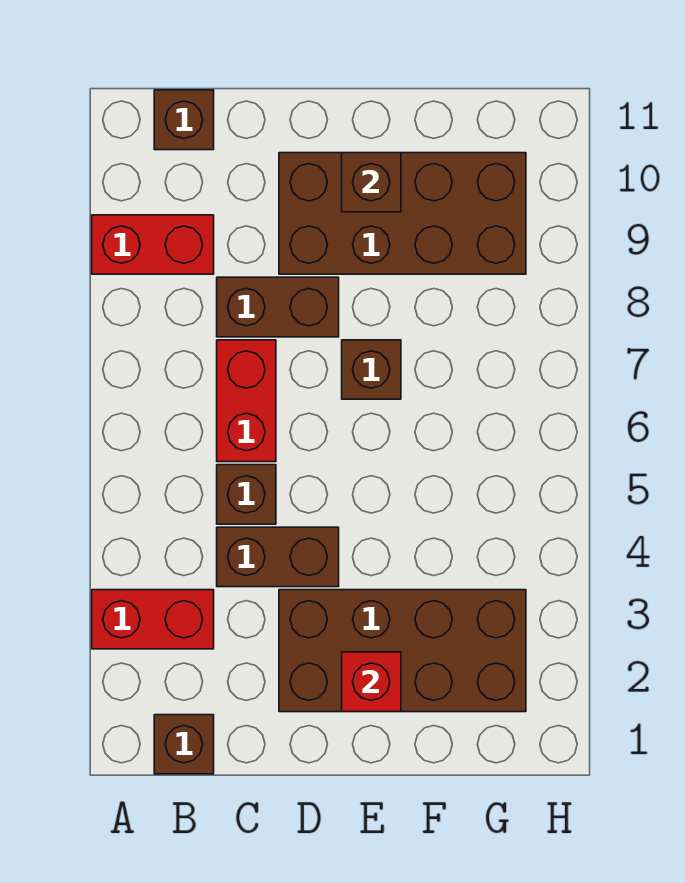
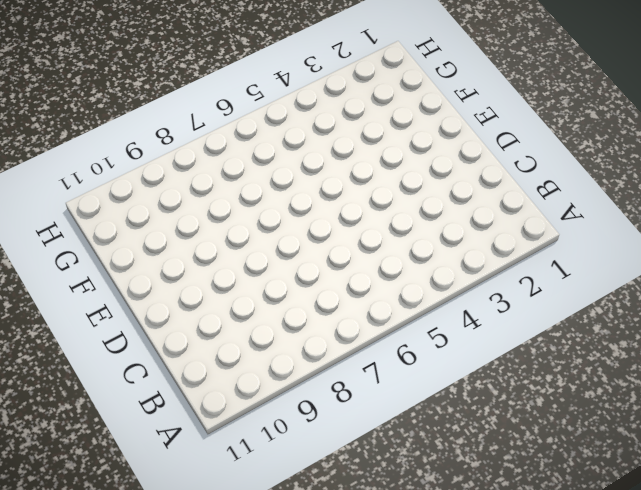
none -> red brick A3:B3 level 1
none -> red brick A9:B9 level 1
none -> brown brick B1 level 1

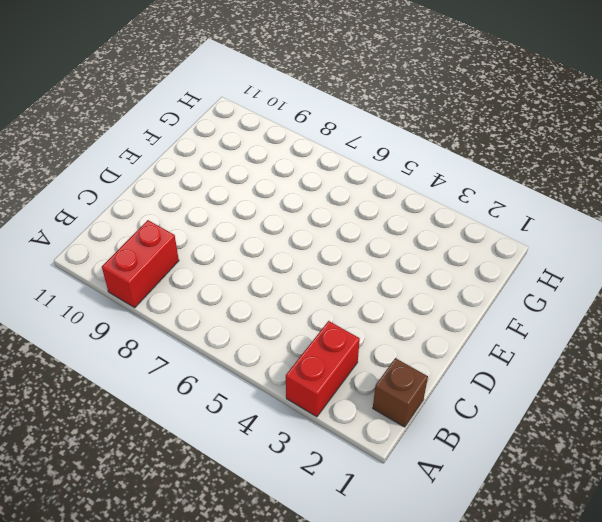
none -> brown brick B11 level 1
none -> brown brick C4:D4 level 1
none -> brown brick C5 level 1

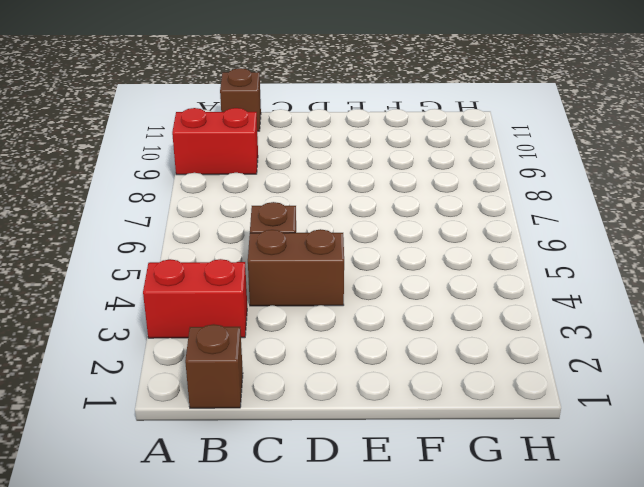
none -> red brick C6:C7 level 1
none -> brown brick C8:D8 level 1
none -> brown brick D2:G3 level 1

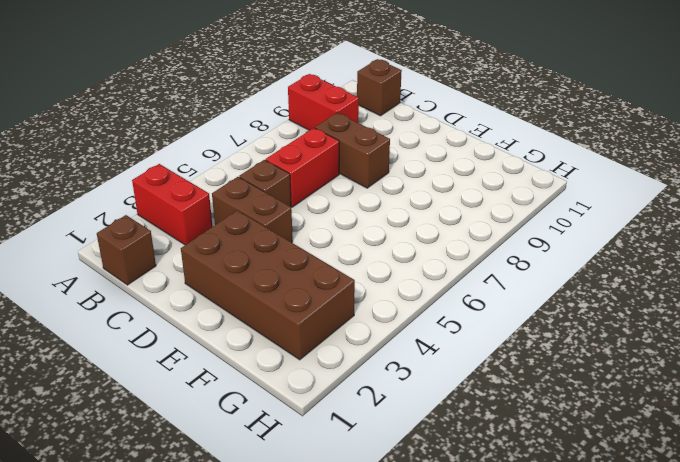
none -> brown brick D9:G10 level 1
none -> brown brick E7 level 1
none -> red brick E2 level 2

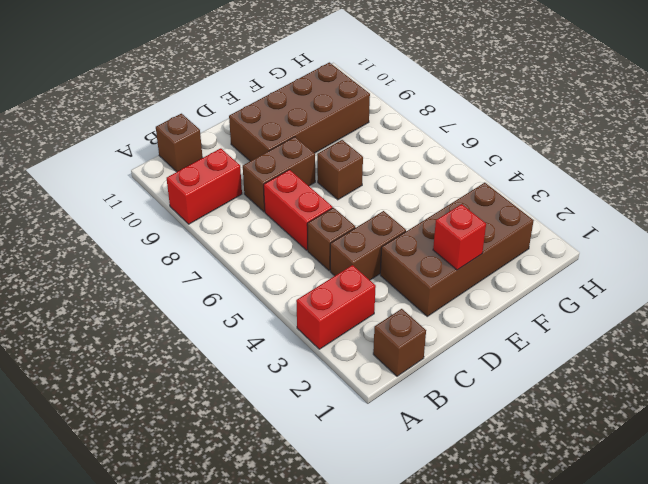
none -> brown brick E10 level 2

